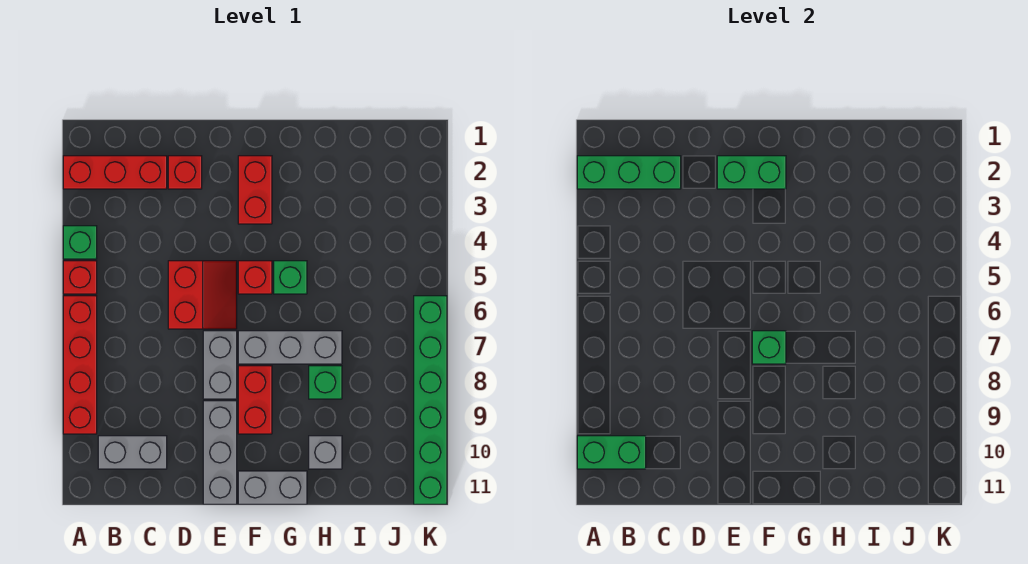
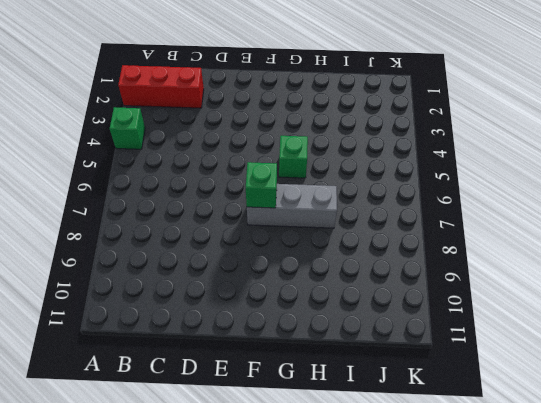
none -> red brick A5 level 1
none -> red brick A6:A9 level 1
none -> grey brick B10:C10 level 1

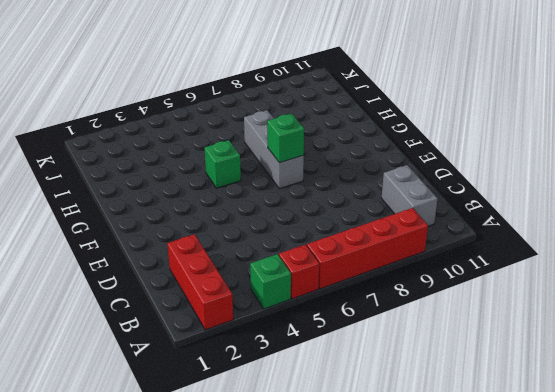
none -> red brick D2 level 1
none -> red slope D5:E6 level 1 top D
none -> grey brick E7:E8 level 1

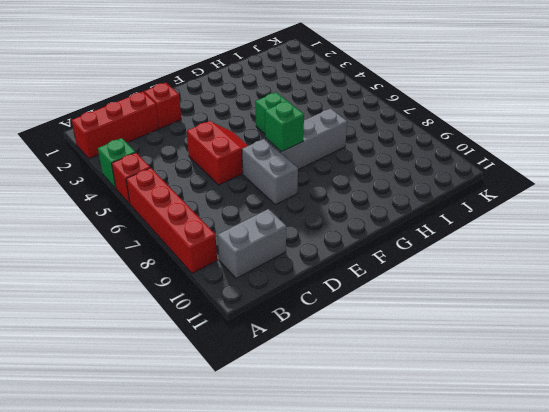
none -> grey brick E9:E11 level 1
none -> red brick F2:F3 level 1
none -> red brick F5 level 1

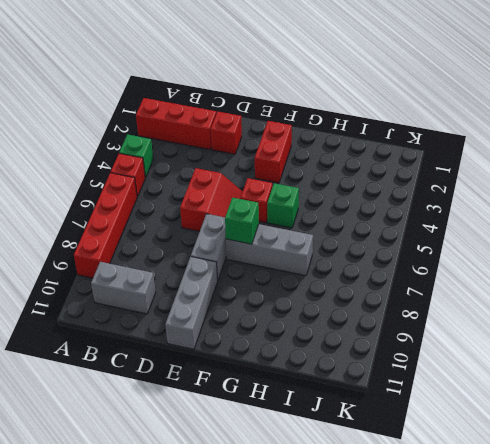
none -> red brick F8:F9 level 1
none -> grey brick F11:G11 level 1
none -> green brick H8 level 1

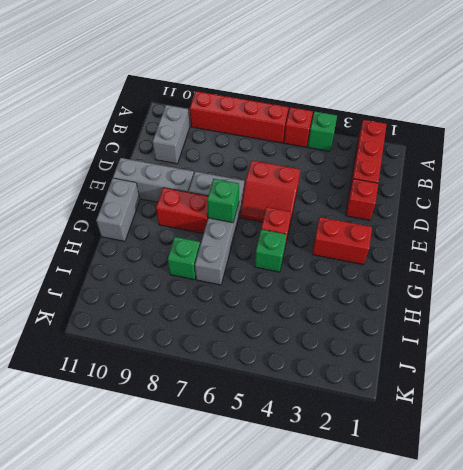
none -> grey brick H10 level 1
none -> green brick K6:K11 level 1
none -> green brick A2:C2 level 2

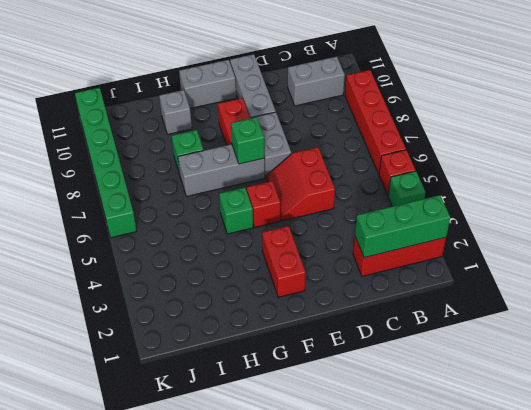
none -> red brick D2 level 1
none -> green brick A10:B10 level 2
none -> green brick E2:F2 level 2

